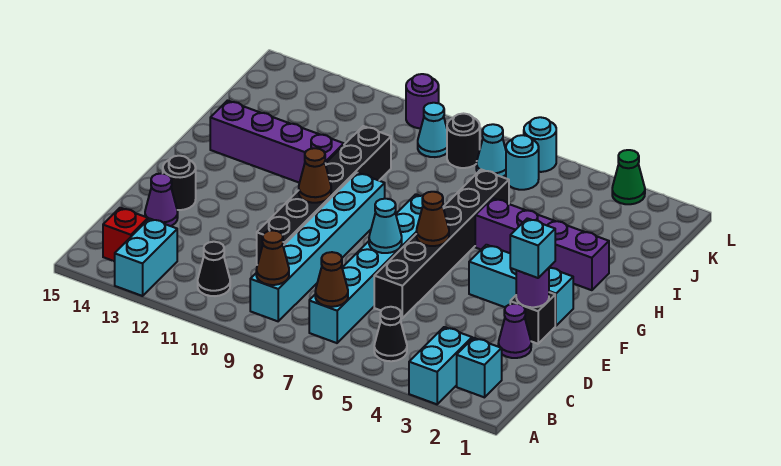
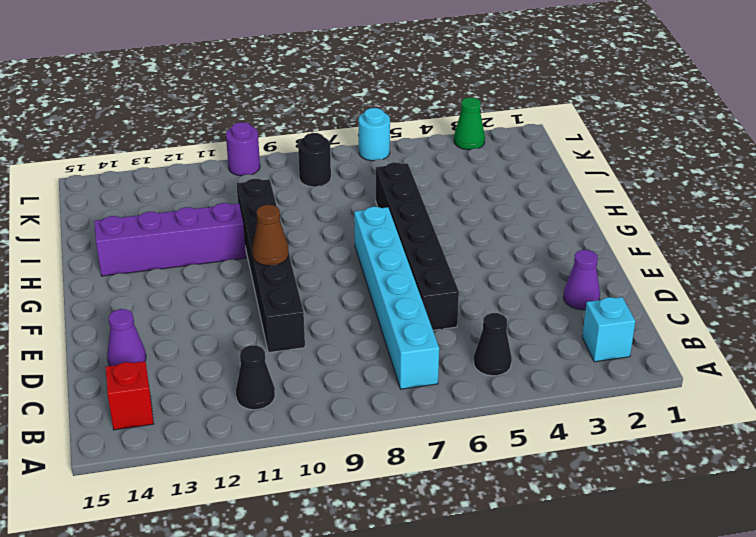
none -> cyan brick A3:B3 level 1
none -> cyan brick A13:B13 level 1
none -> cyan brick B9:G9 level 1
none -> black brick E2 level 1

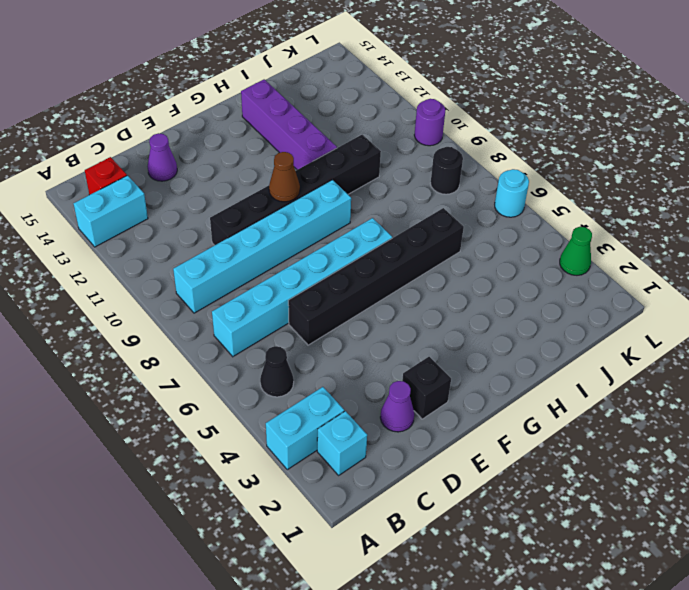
none -> black cone B11 level 1
none -> black round brick E14 level 1
none -> cyan brick F2:F4 level 1
none -> purple brick H2:H5 level 1

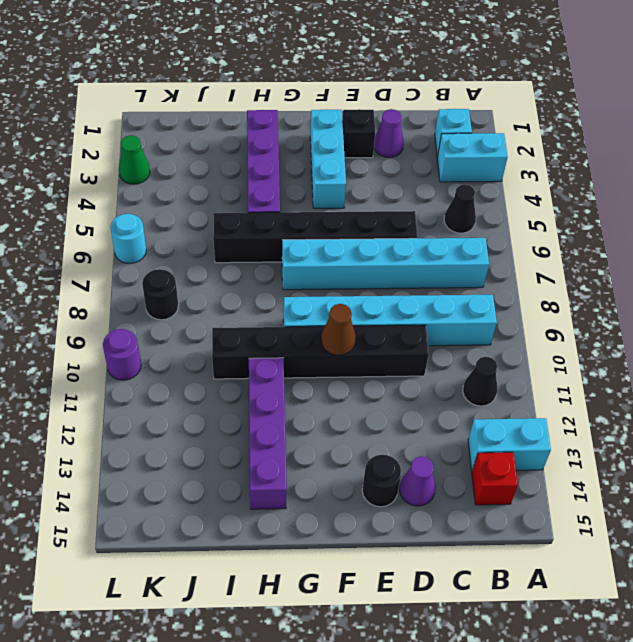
none -> cyan round brick K6 level 1
none -> cyan cone K7 level 1
none -> cyan cone K9 level 1
none -> brown cone B7 level 2

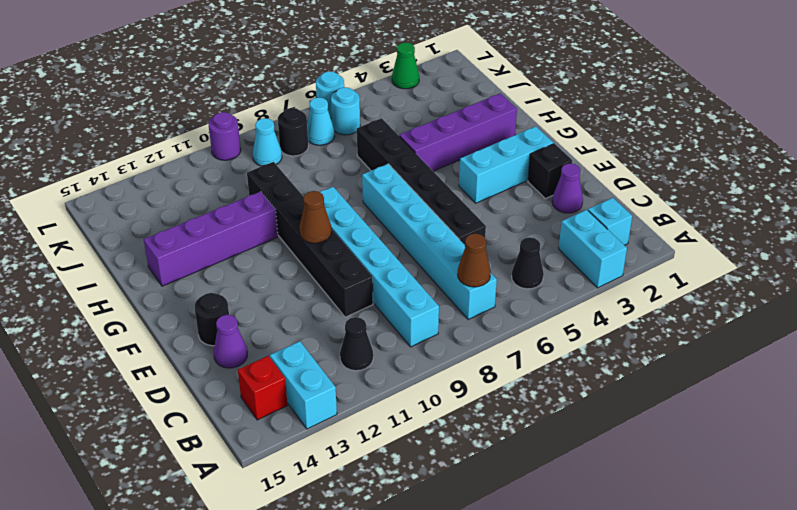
none -> brown cone B9 level 2
none -> purple round brick E2 level 2
none -> cyan cone E7 level 2
none -> brown cone F6 level 2

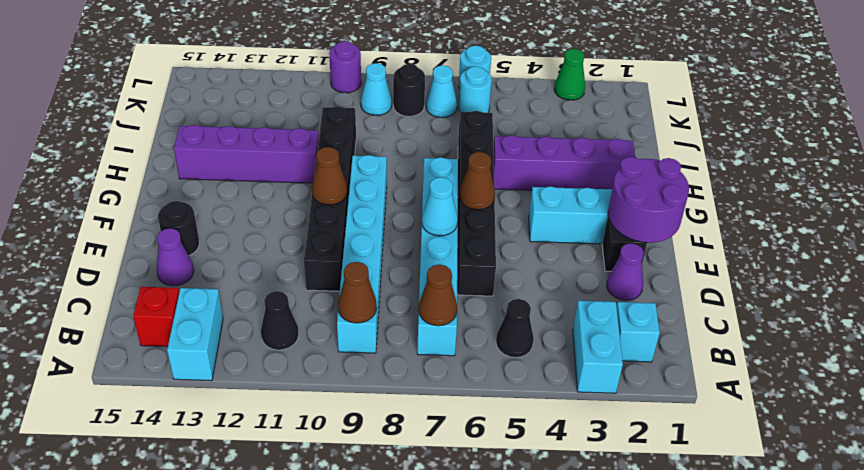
purple round brick E1:F2 level 2 -> purple round brick E2 level 2
none -> cyan brick E2 level 3

